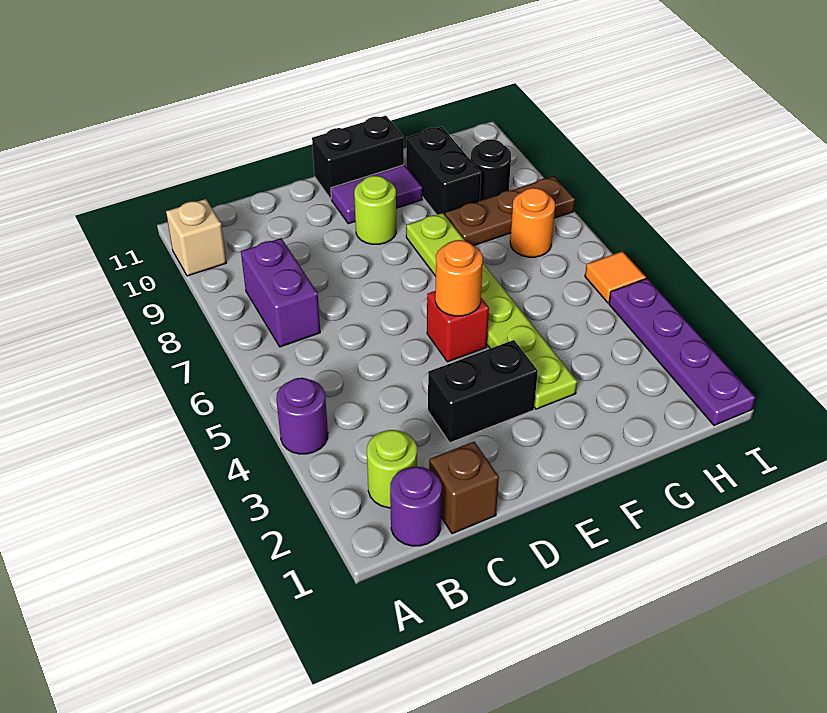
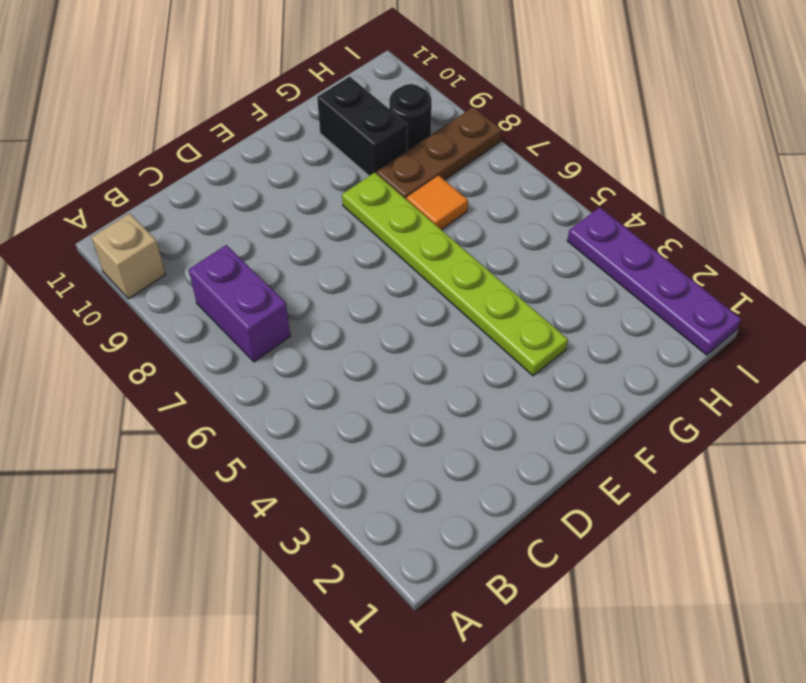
orange tile G7 level 1 -> orange tile I5 level 1
none -> purple round brick A4 level 1
none -> purple round brick B1 level 1
none -> lime round brick B2 level 1

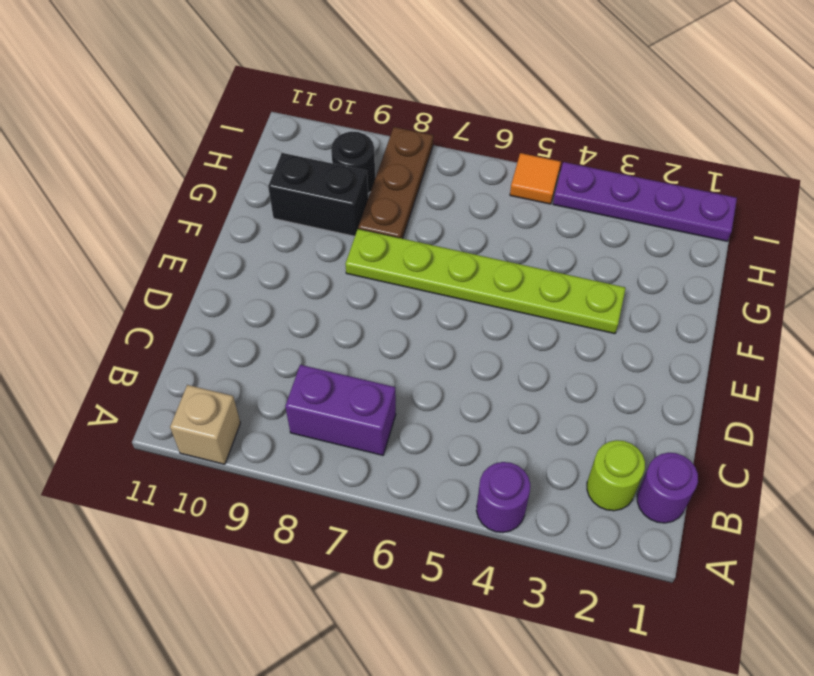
none -> brown brick C1 level 1
none -> black brick D3:E3 level 1
none -> red brick E5 level 1

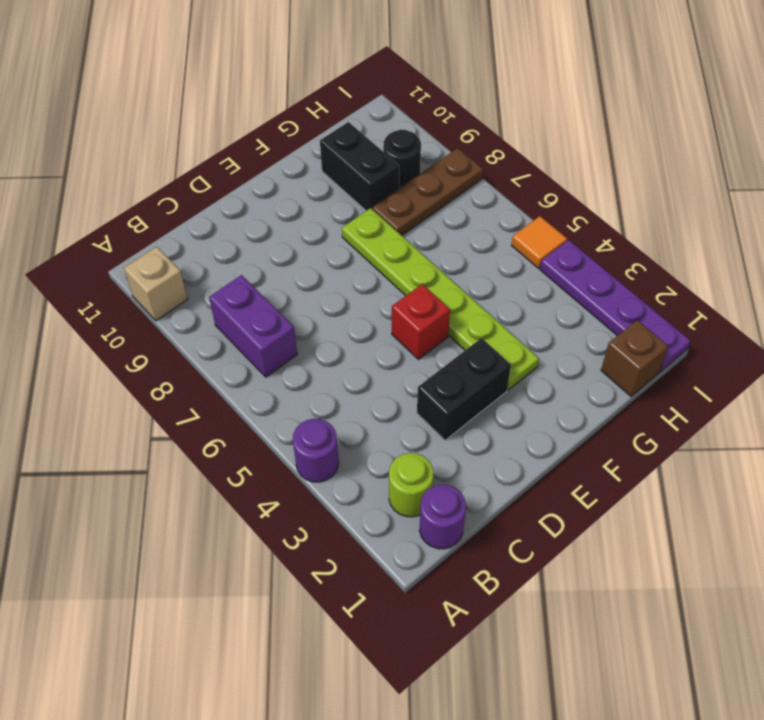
brown brick H1 level 1 -> brown brick C1 level 1
none -> lime round brick E9 level 1
none -> purple tile E10:F10 level 1
none -> black brick E11:F11 level 1

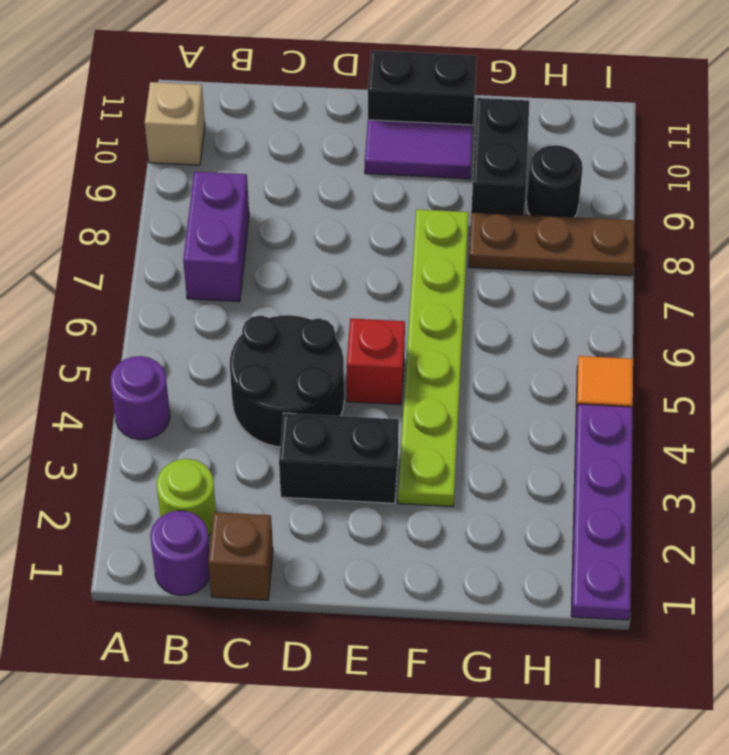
black round brick C4:D5 level 1 -> none
none -> lime round brick E9 level 1
none -> orange round brick H7 level 1
none -> orange round brick E5 level 2

